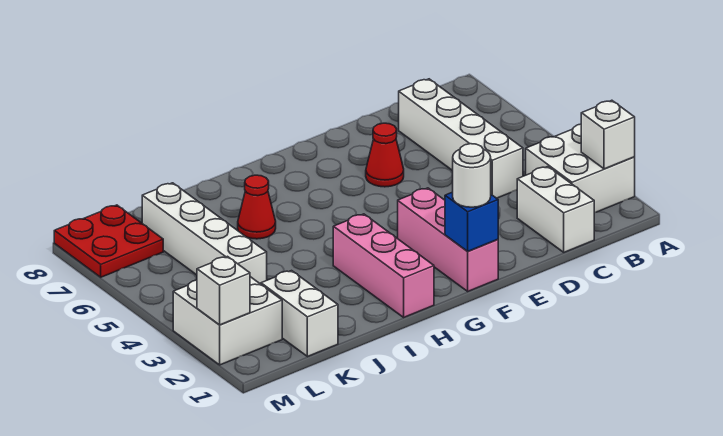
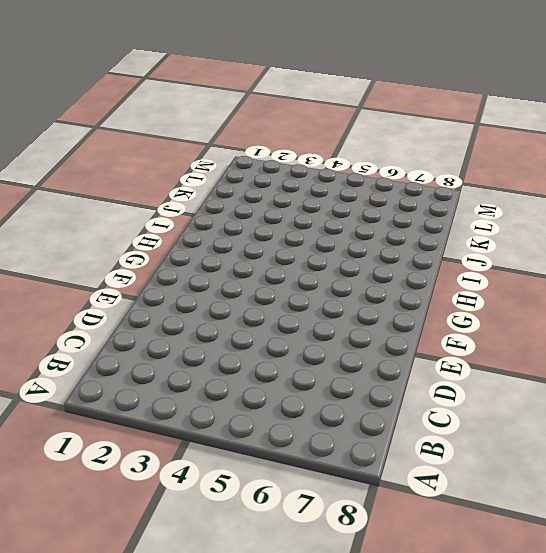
none -> white brick A2:B3 level 1
none -> white brick C1:C2 level 1
none -> white brick C4:C7 level 1

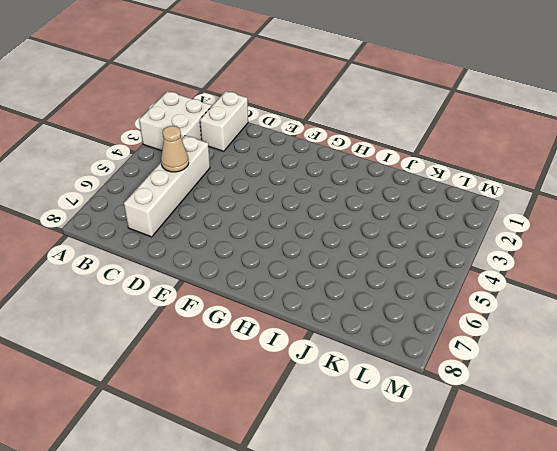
tan cone C5 level 2 -> none
none -> red cone E6 level 1
none -> pink brick F1:F3 level 1
none -> pink brick H1:H3 level 1

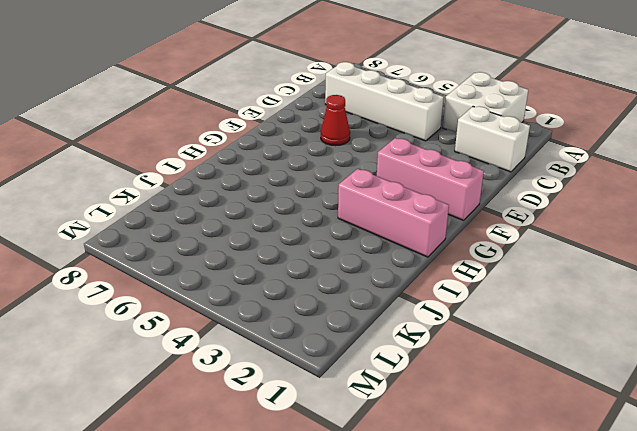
none -> red cone I6 level 1
none -> white brick K1:K2 level 1
none -> white brick K4:K7 level 1

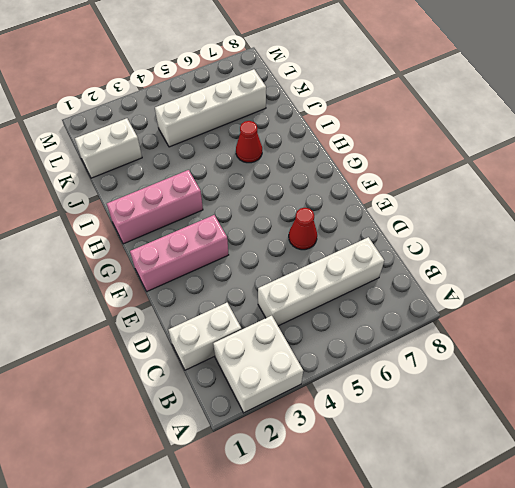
none -> white brick L2:M3 level 1
none -> red plate L7:M8 level 1
none -> white brick A2 level 2

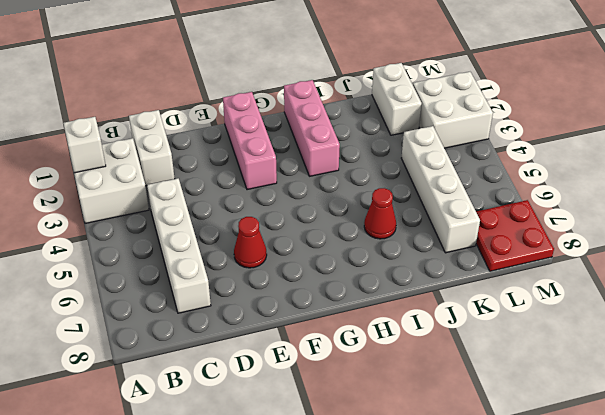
none -> blue brick F1 level 2
none -> white brick M2 level 2
none -> white round brick F1 level 3

